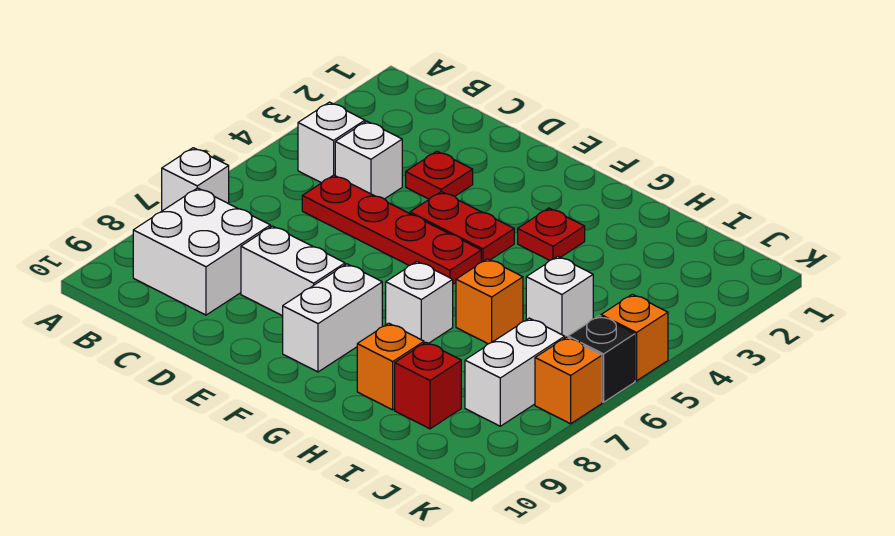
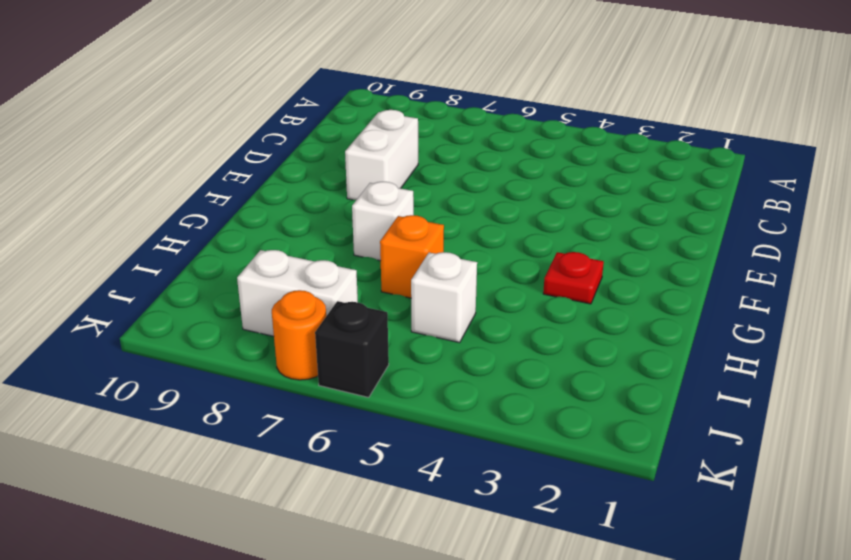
orange round brick K7 level 1 -> orange brick K7 level 1
none -> white brick A7 level 1
none -> white brick B4 level 1
none -> white brick B8:C9 level 1

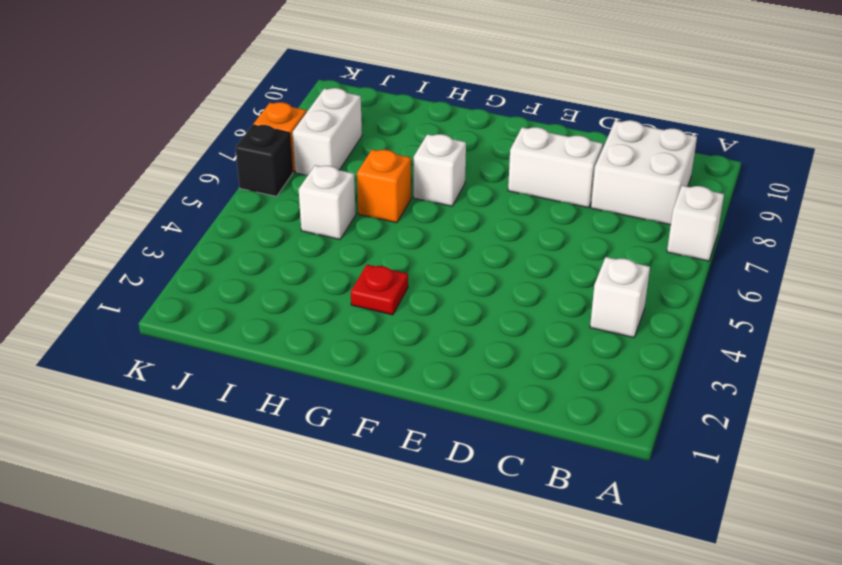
none -> white brick C4 level 1
none -> red plate C5:F5 level 1
none -> red plate D3 level 1

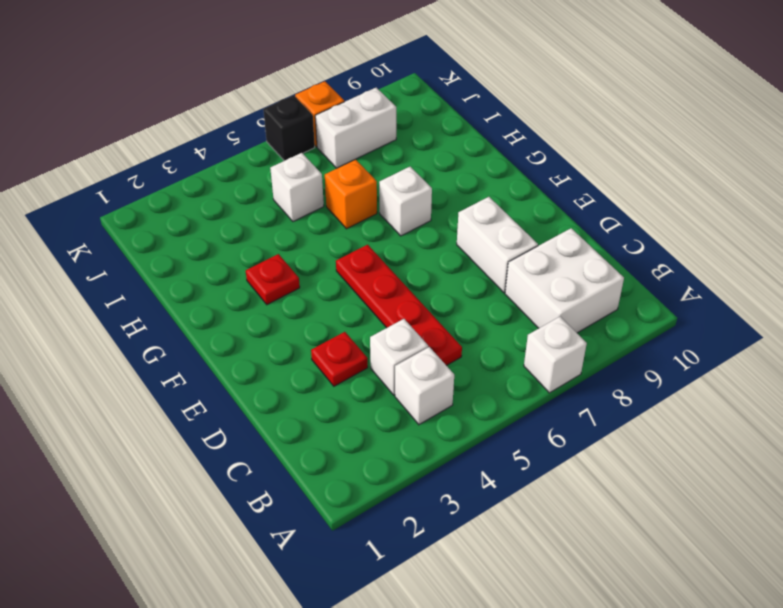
none -> red plate E4:F4 level 1
none -> white brick F8:F9 level 1
none -> orange brick H9 level 1

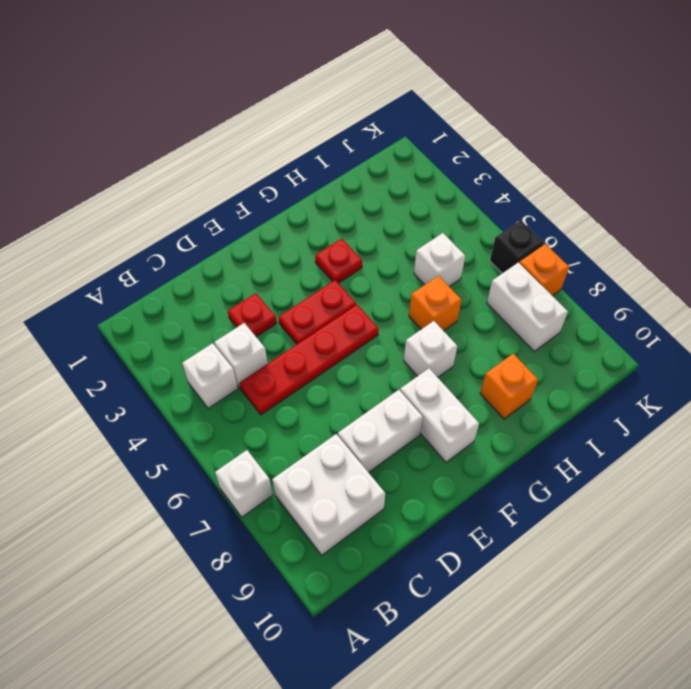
none -> red brick I9 level 1
none -> orange brick K5 level 1

